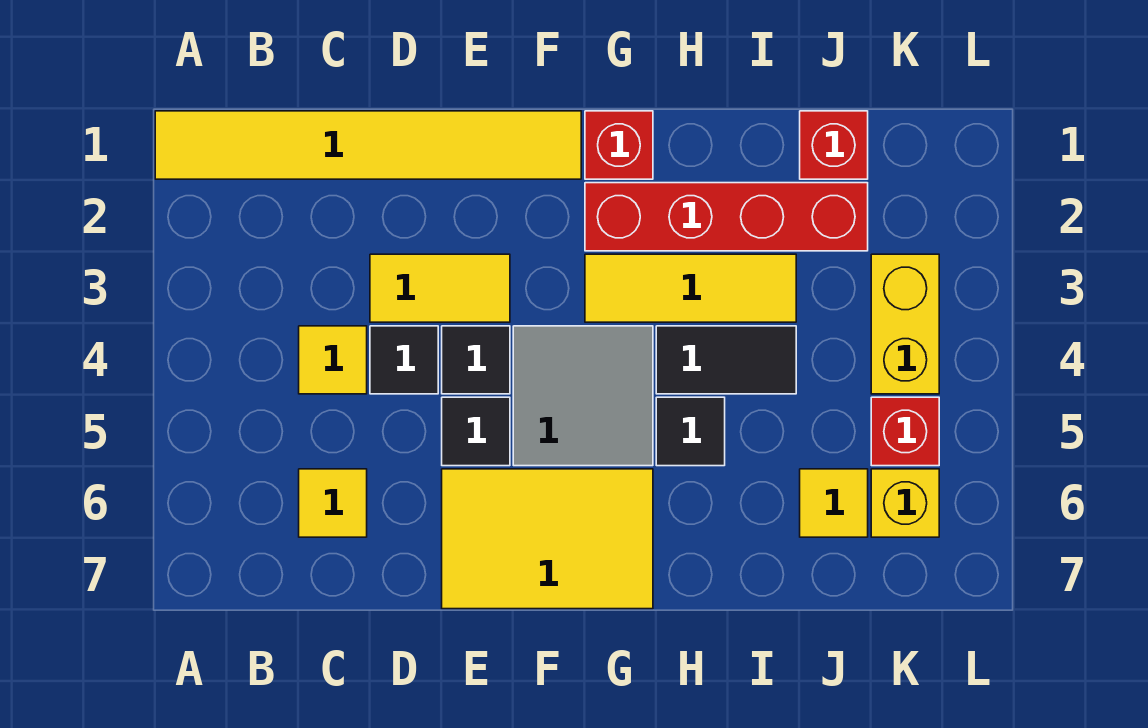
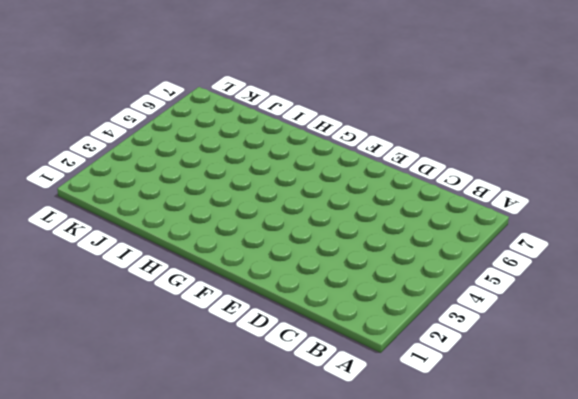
none -> yellow tile A1:F1 level 1
none -> yellow tile C4 level 1
none -> yellow tile C6 level 1

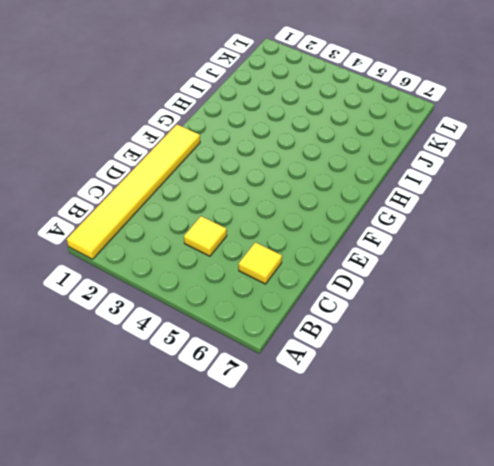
none -> yellow tile D3:E3 level 1
none -> black tile D4 level 1
none -> black tile E4 level 1

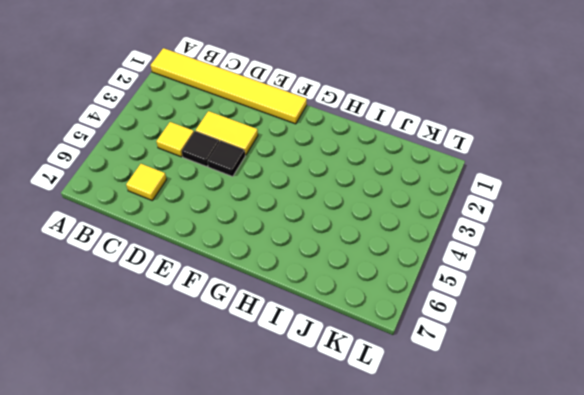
none -> black tile E5 level 1
none -> yellow tile E6:G7 level 1
none -> grey tile F4:G5 level 1

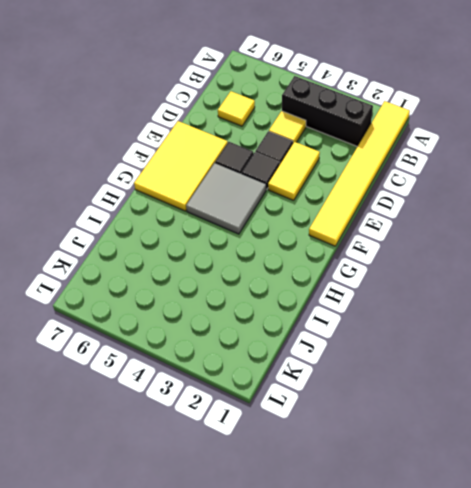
black brick B2:B4 level 1 -> none
none -> red brick G1 level 1
none -> red brick G2:J2 level 1
none -> yellow tile G3:I3 level 1

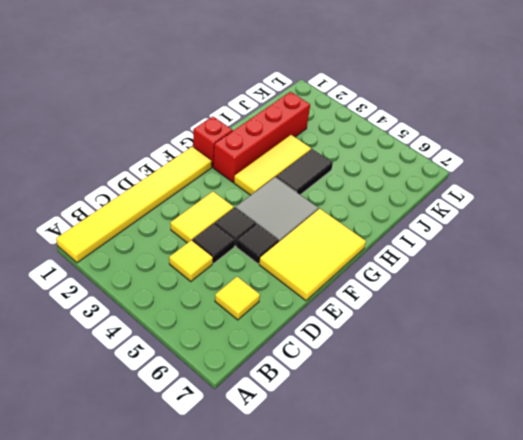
none -> black tile H5 level 1
none -> red brick J1 level 1
none -> yellow tile J6 level 1

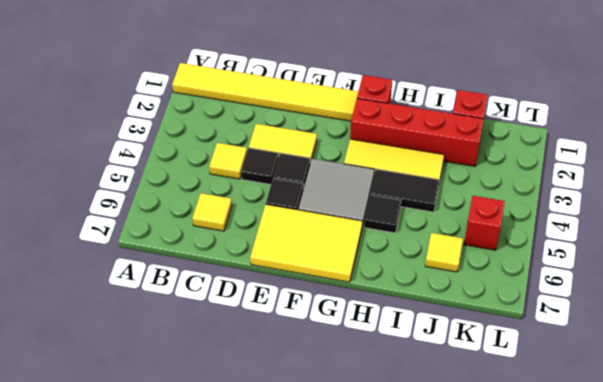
none -> yellow brick K3:K4 level 1
none -> yellow brick K6 level 1

